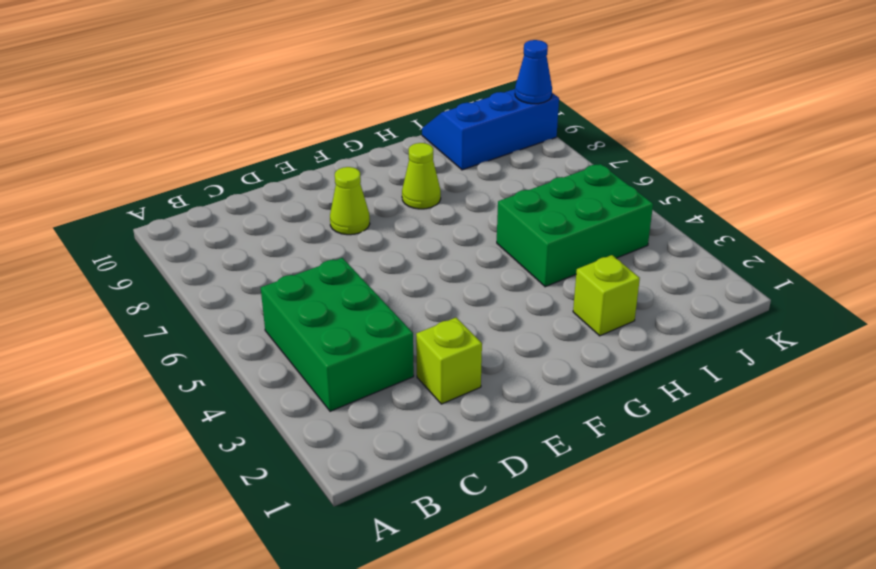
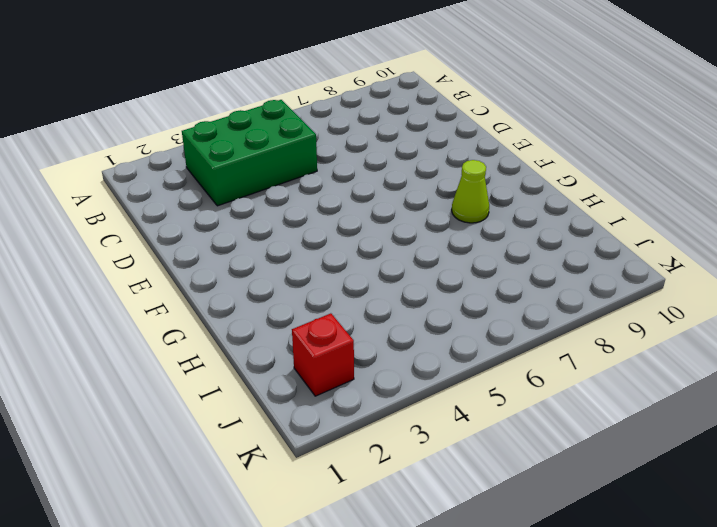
red brick J2 level 1 -> none
none -> lime brick D2 level 1
none -> lime cone E8 level 1

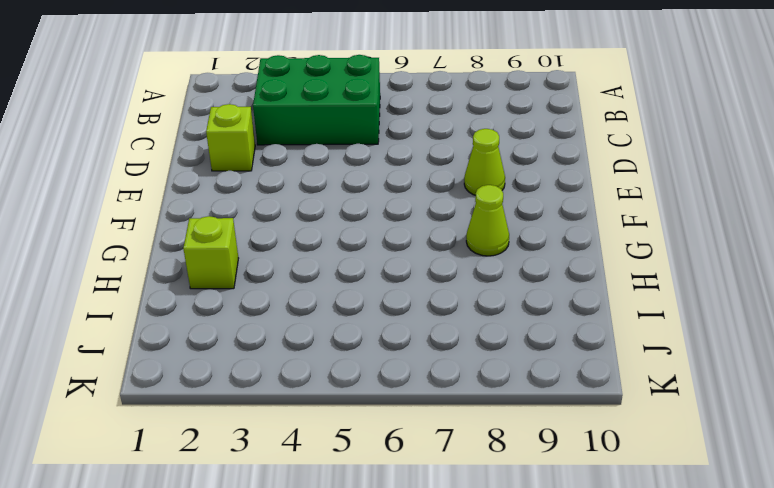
none -> green brick H4:J5 level 1
none -> blue slope I9:K10 level 1 top 9

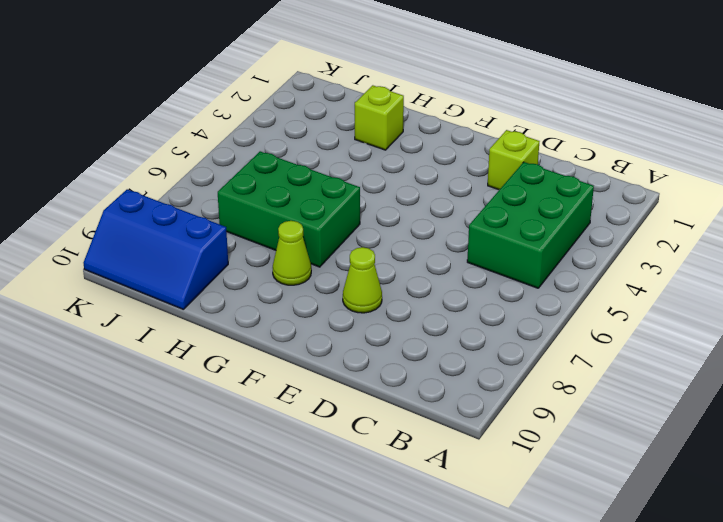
green brick G6:I7 level 1 -> green brick H4:J5 level 1
none -> blue cone K9 level 2

